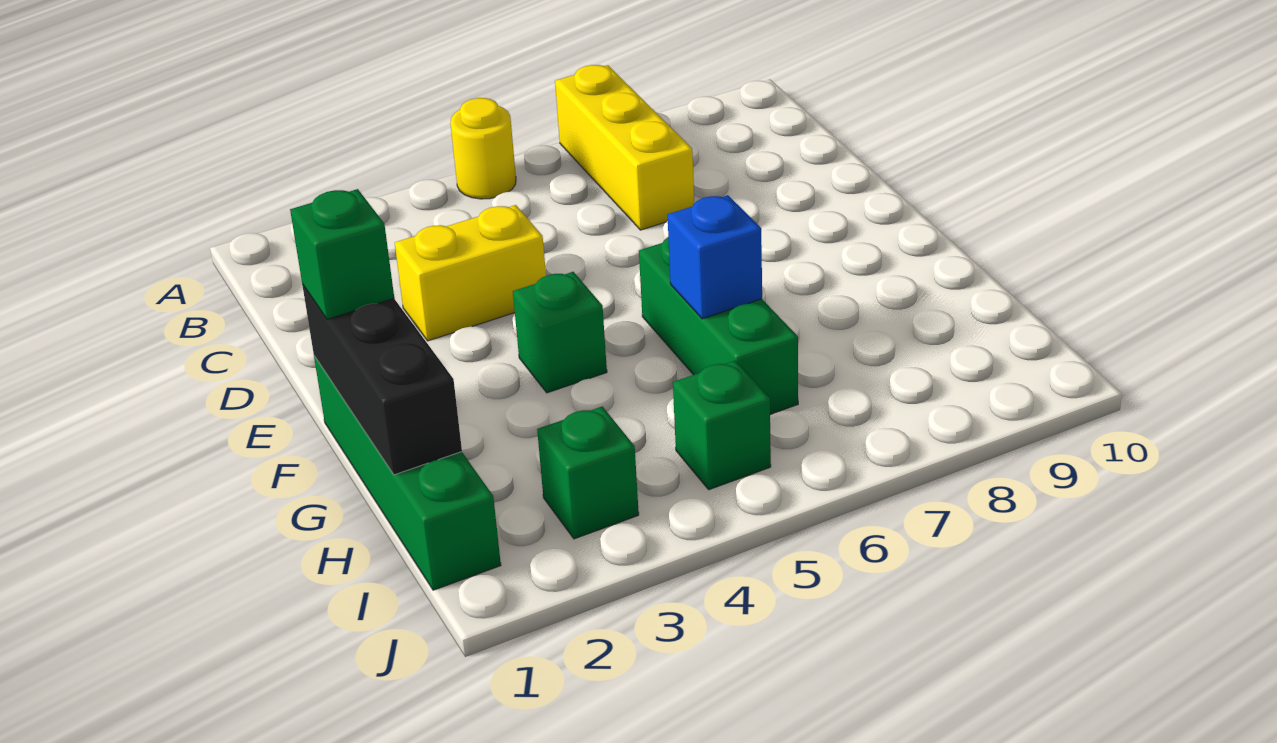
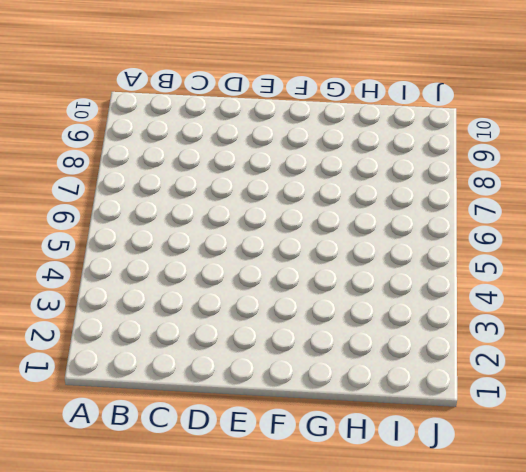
none -> yellow round brick A5 level 1
none -> yellow brick A7:C7 level 1

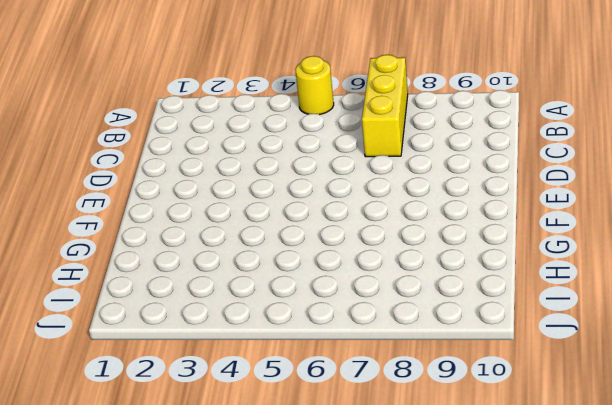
none -> yellow brick D3:D4 level 1
none -> green brick F1:I1 level 1

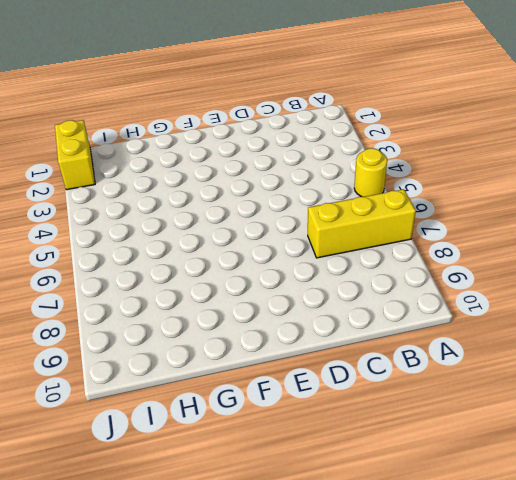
yellow brick J1:J2 level 1 -> yellow brick D3:D4 level 1
none -> green brick F1:I1 level 1
none -> green brick F4 level 1

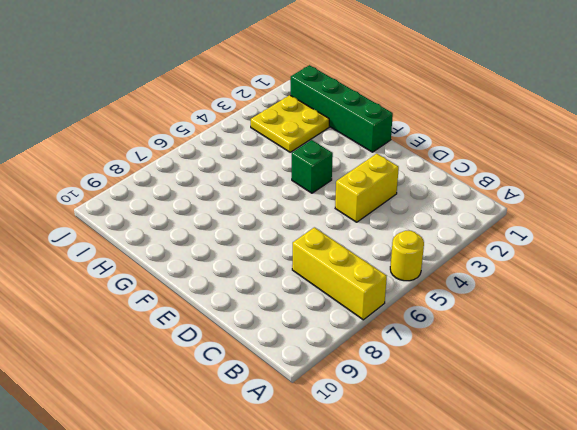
yellow plate H2:I3 level 1 -> green brick I3 level 1
none -> green brick F6:H6 level 1
none -> green brick I5 level 1

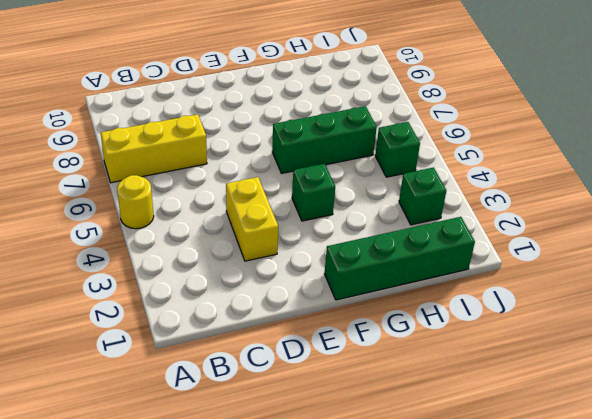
none -> black brick F1:H1 level 2
none -> blue brick G6 level 2

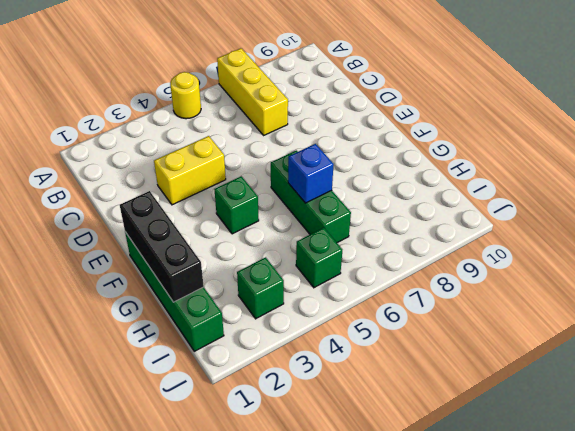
none -> green brick F1 level 3

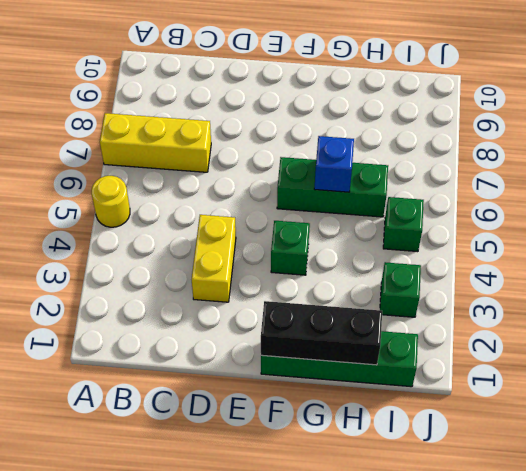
none -> green brick F1 level 3

